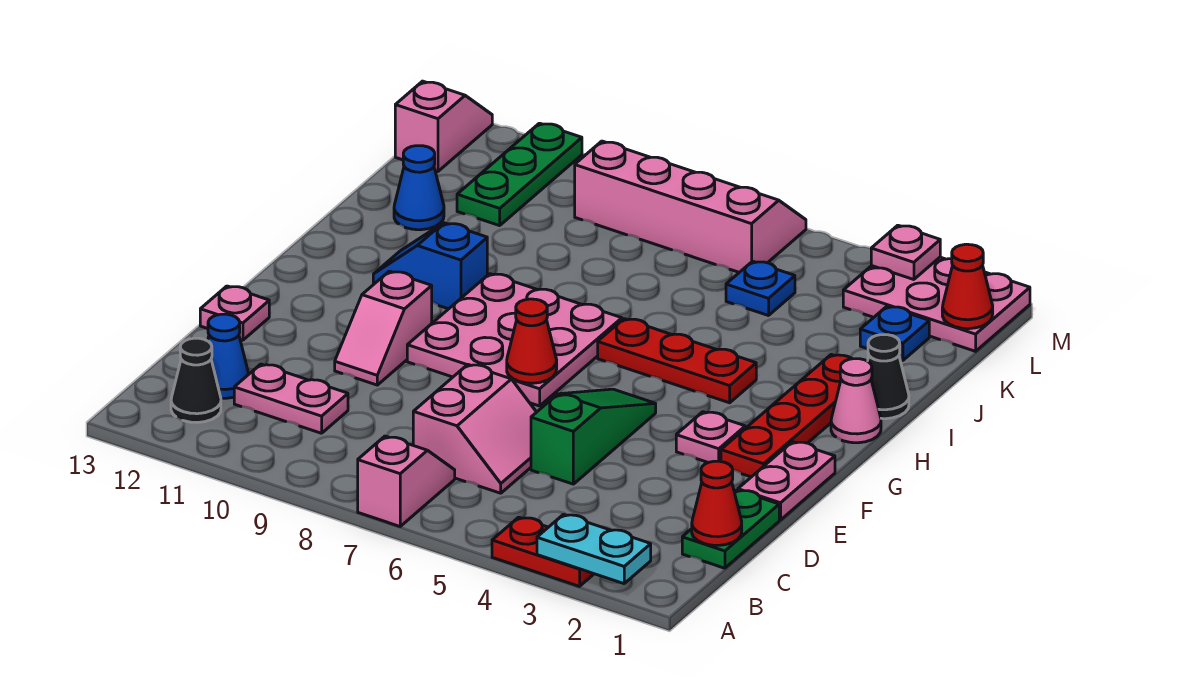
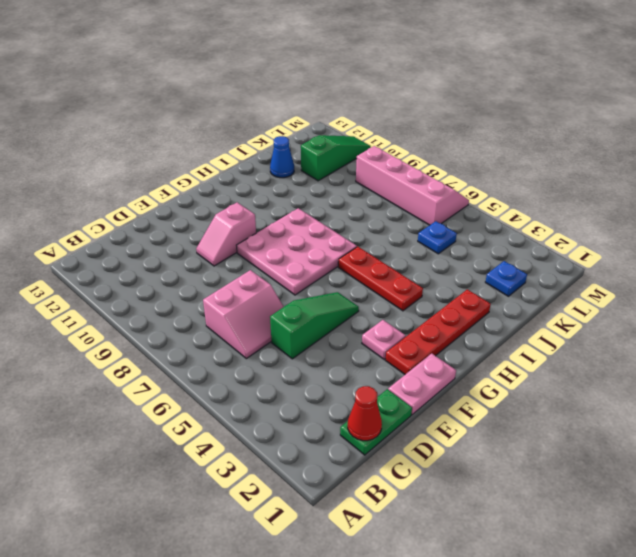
green slope K11:M11 level 1 top K -> green plate K11:M11 level 1
none -> red plate A3:A4 level 1
none -> pink slope A7:B7 level 1 top A
none -> black cone B12 level 1
none -> pink plate C10:C11 level 1

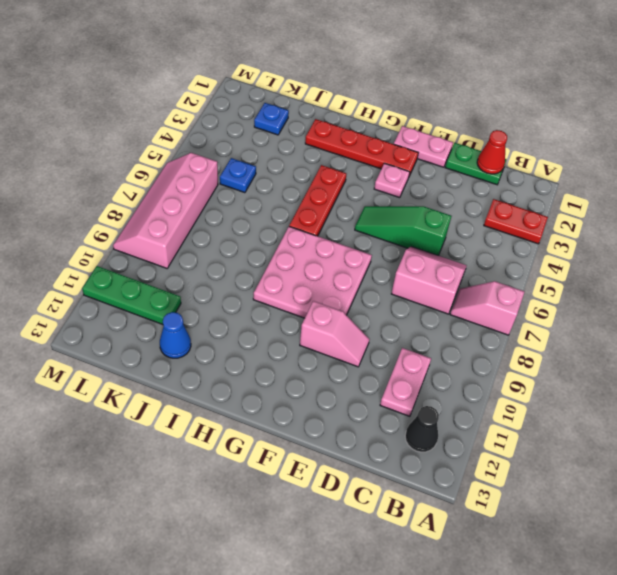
red plate A3:B3 level 1 -> red plate A3:A4 level 1
none -> blue cone C12 level 1
none -> pink plate E13 level 1
none -> pink cone H1 level 1
none -> blue slope H10:H11 level 1 top 10

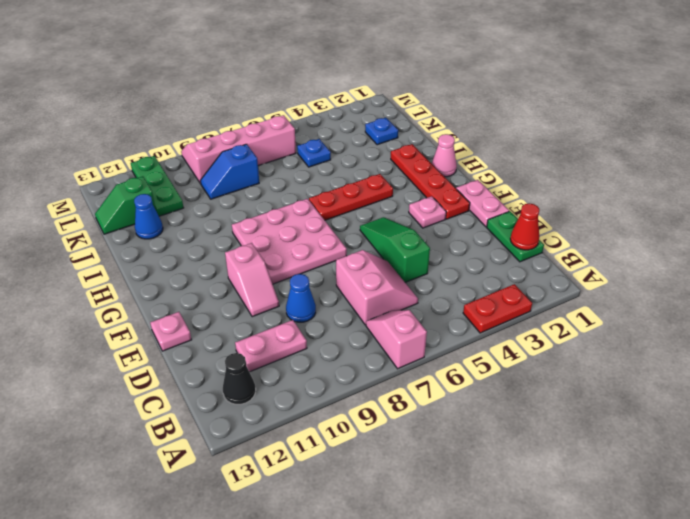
blue cone D9 level 1 -> blue cone C12 level 1
blue slope K8:K9 level 1 top 8 -> blue slope H10:H11 level 1 top 10
green slope K12:K13 level 1 top 12 -> none
none -> black cone I1 level 1
none -> pink plate L1:M3 level 1
none -> pink slope L13:M13 level 1 top L
none -> cyan plate A2:A3 level 2

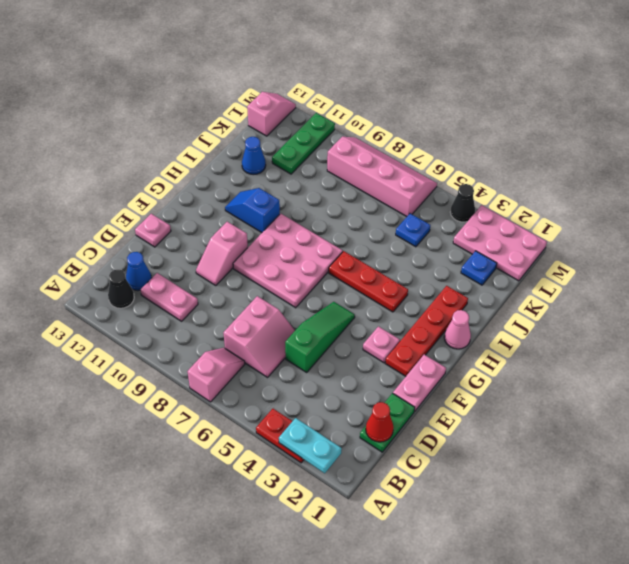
black cone M4 level 1 -> black cone I1 level 1
none -> red cone F7 level 2
none -> red cone L1 level 2
none -> pink plate M3 level 2

